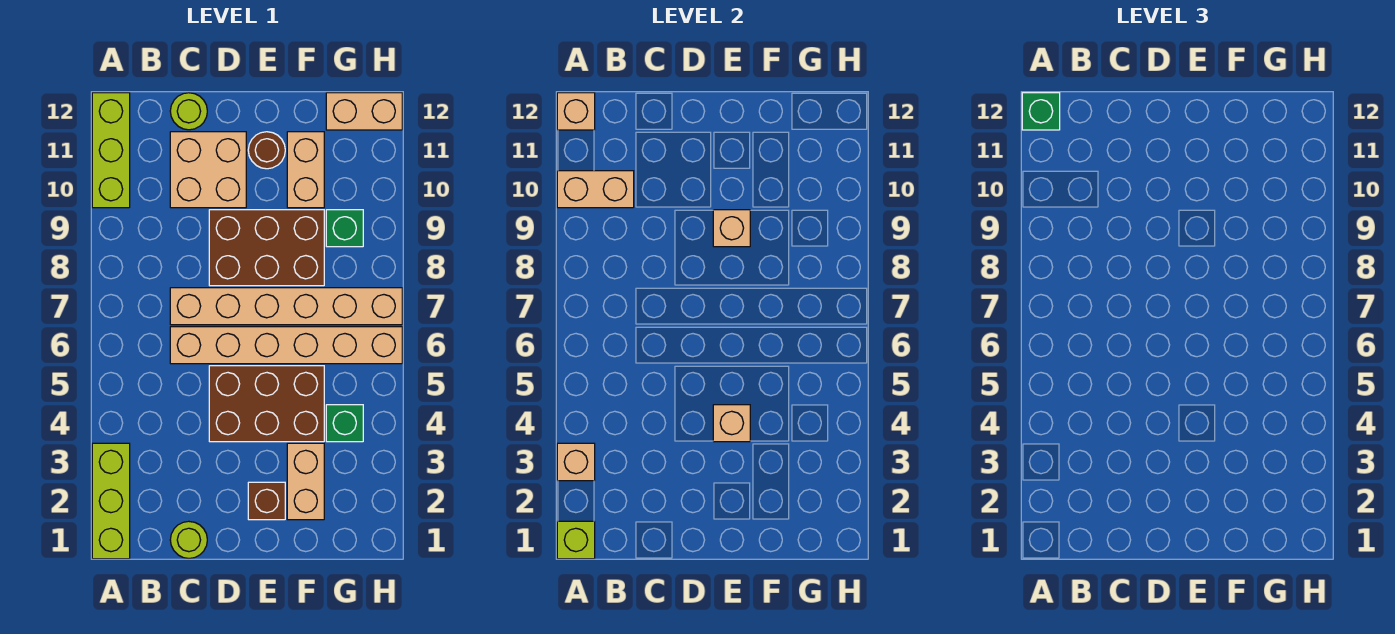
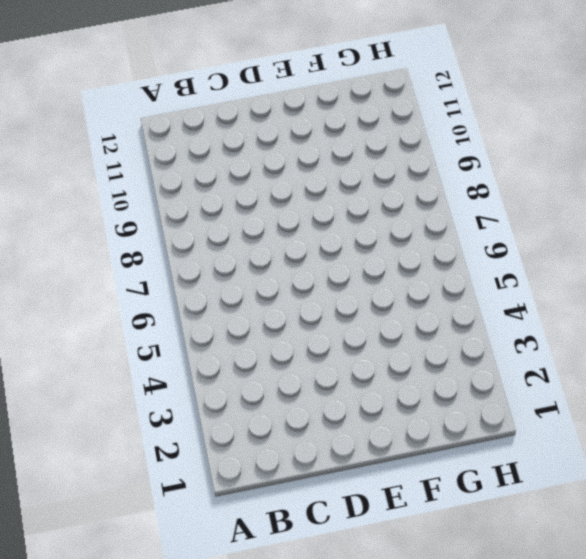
none -> lime brick A1:A3 level 1
none -> lime brick A10:A12 level 1
none -> lime round brick C1 level 1

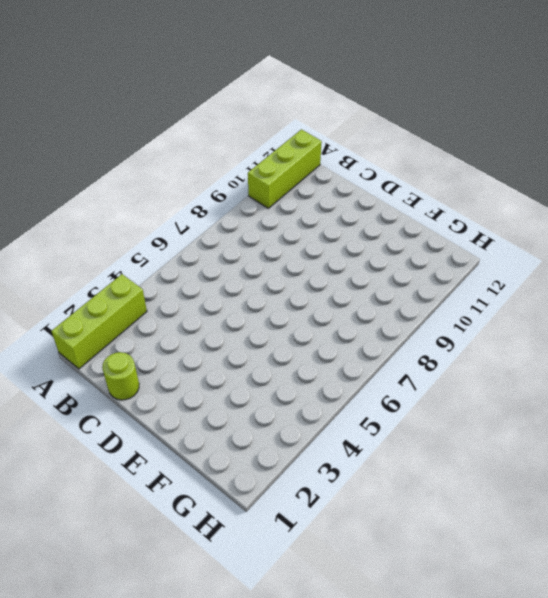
none -> tan brick C6:H6 level 1
none -> tan brick C7:H7 level 1
none -> tan brick C10:D11 level 1

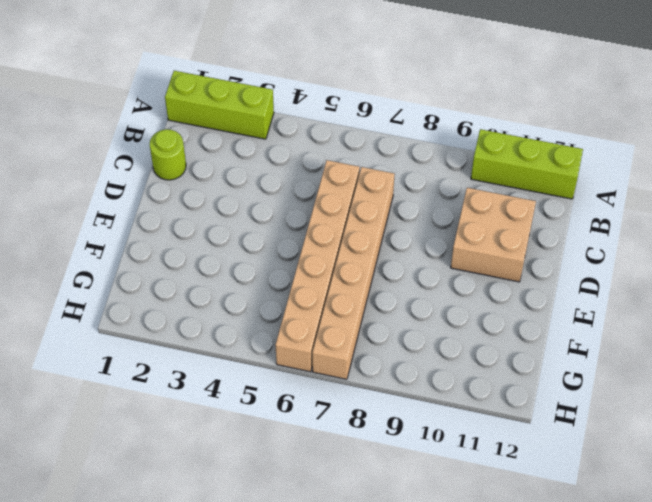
none -> lime round brick C12 level 1
none -> brown brick D4:F5 level 1
none -> brown brick D8:F9 level 1

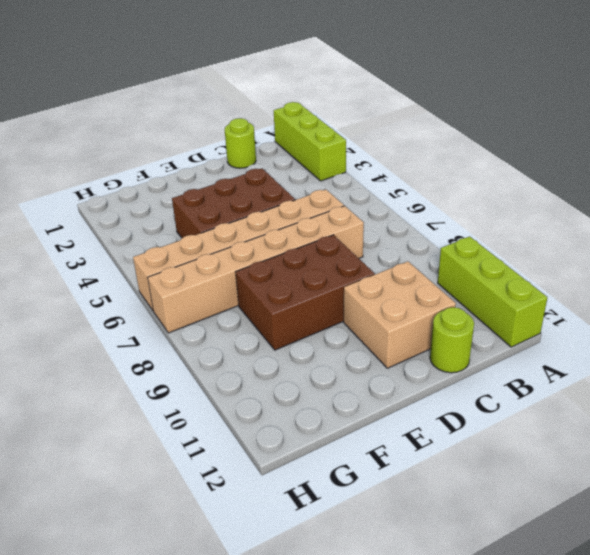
none -> brown brick E2 level 1
none -> brown round brick E11 level 1
none -> tan brick F2:F3 level 1

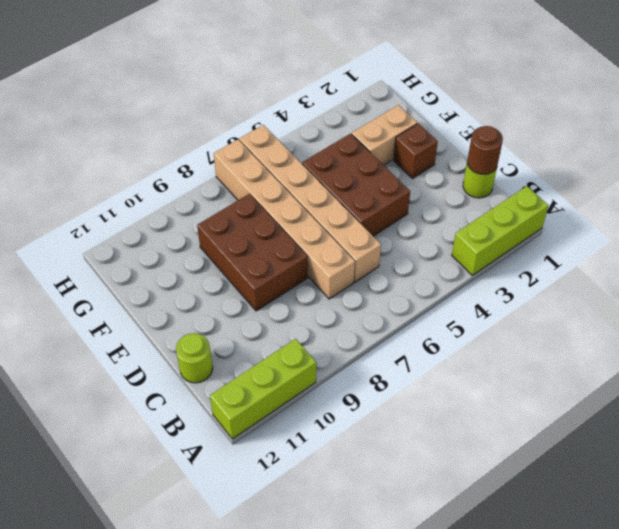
brown round brick C1 level 2 -> brown round brick E11 level 1
none -> tan brick C10:D11 level 1
none -> tan brick F10:F11 level 1
none -> green brick G4 level 1

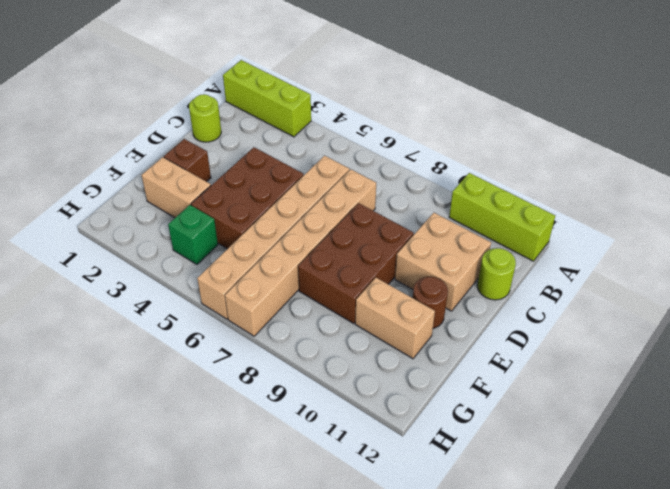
none -> green brick G9 level 1
none -> tan brick G12:H12 level 1
none -> lime brick A1 level 2

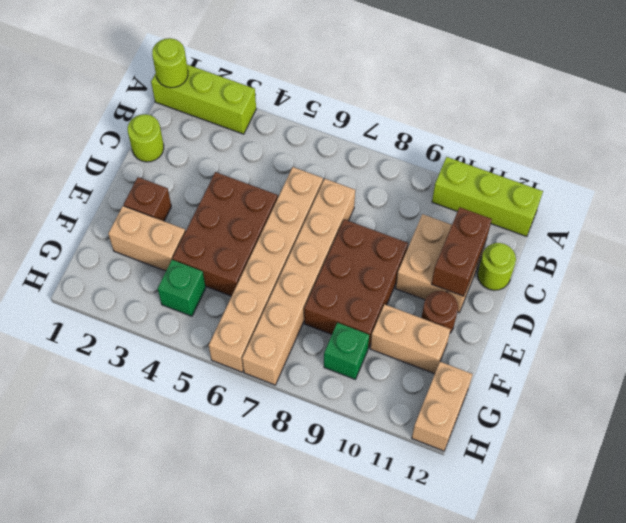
lime round brick A1 level 2 -> lime brick A1 level 2
brown brick C11:D11 level 2 -> none
none -> tan brick A3 level 2
none -> tan brick A10:B10 level 2
none -> tan brick A12 level 2

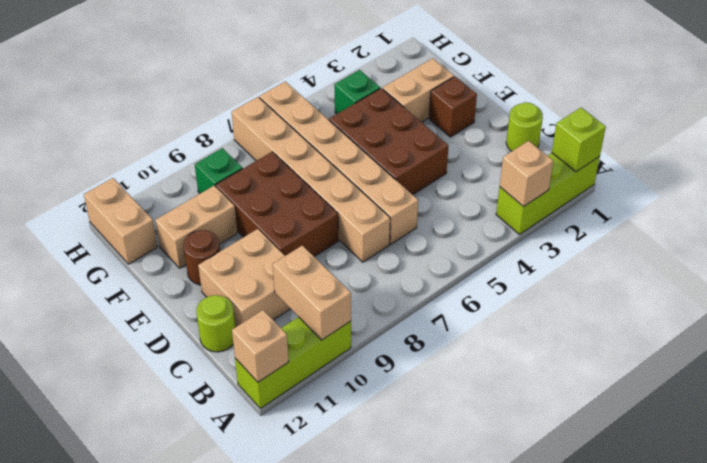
none -> tan brick E4 level 2
none -> tan brick E9 level 2
none -> green brick A12 level 3

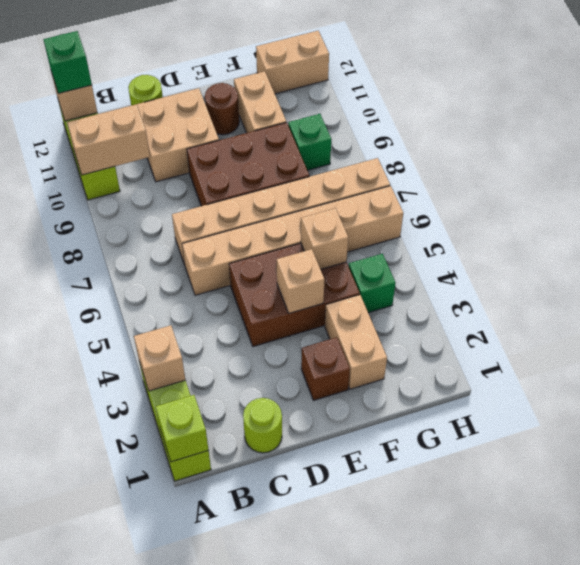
tan brick F5 level 2 -> tan brick E9 level 2

